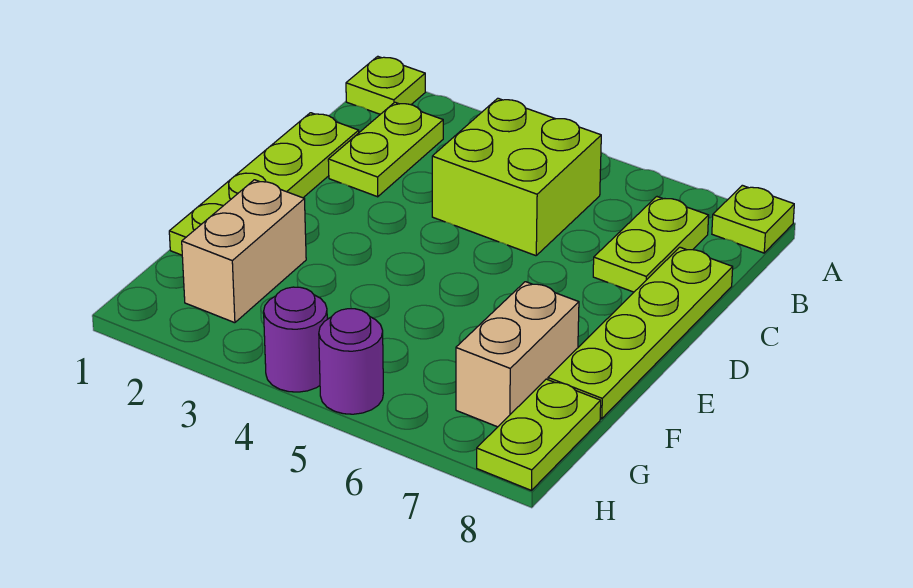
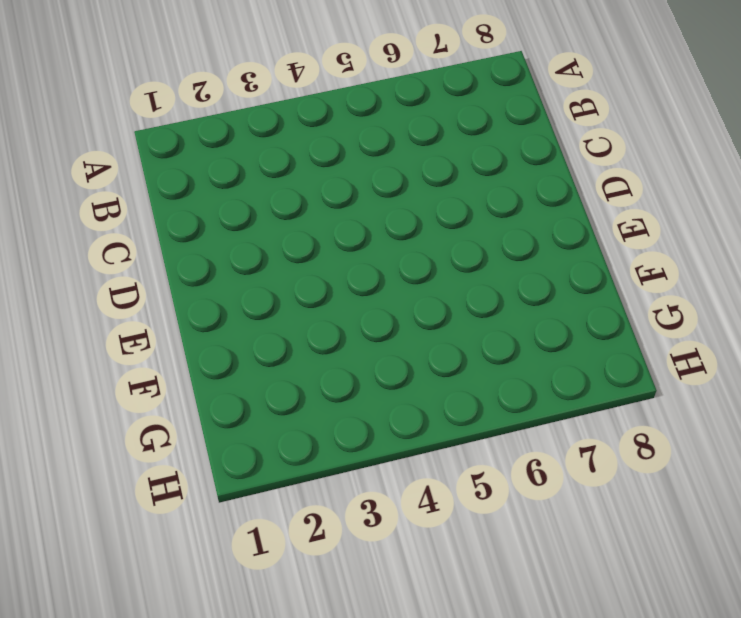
none -> lime plate A1 level 1
none -> lime plate A8 level 1
none -> lime plate B2:C2 level 1

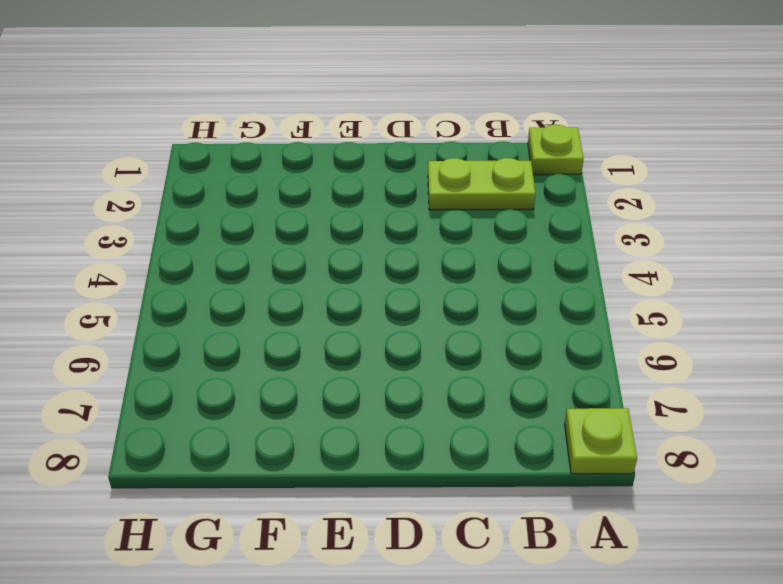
none -> lime brick B4:C5 level 1
none -> lime plate B7:C7 level 1
none -> lime plate C1:F1 level 1

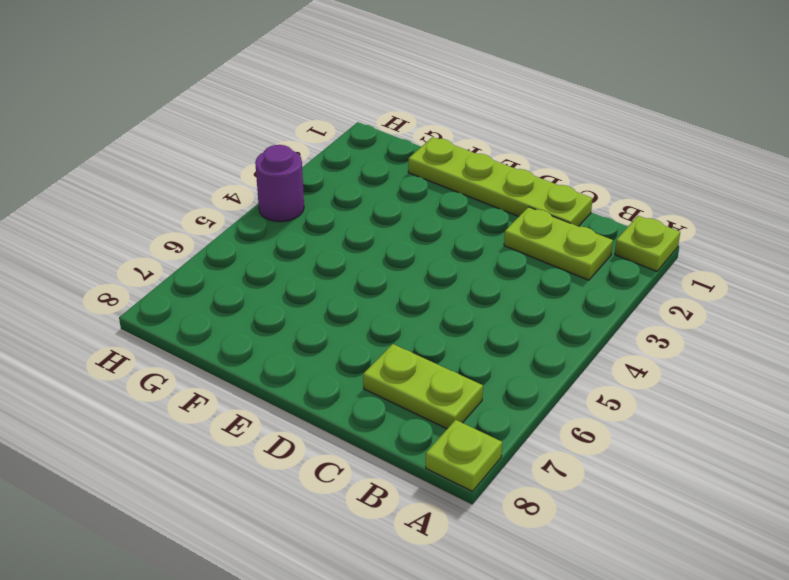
none -> lime brick B4:C5 level 1
none -> lime plate C8:F8 level 1
none -> tan brick F2:G2 level 1

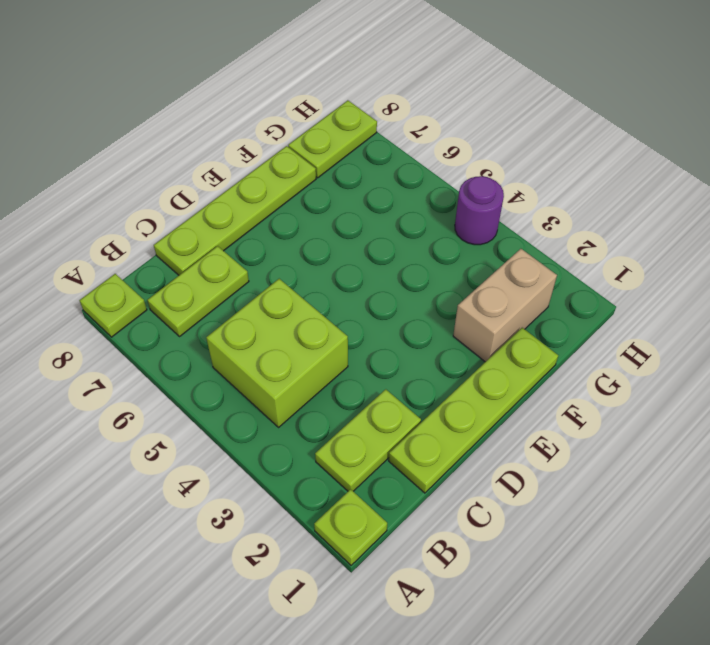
none -> tan brick F7:G7 level 1
none -> purple round brick H5 level 1

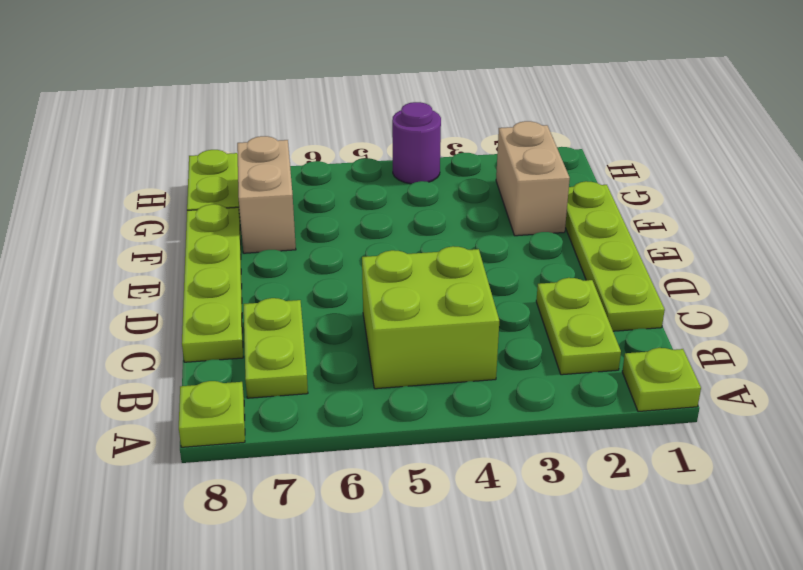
none -> purple round brick H5 level 1

